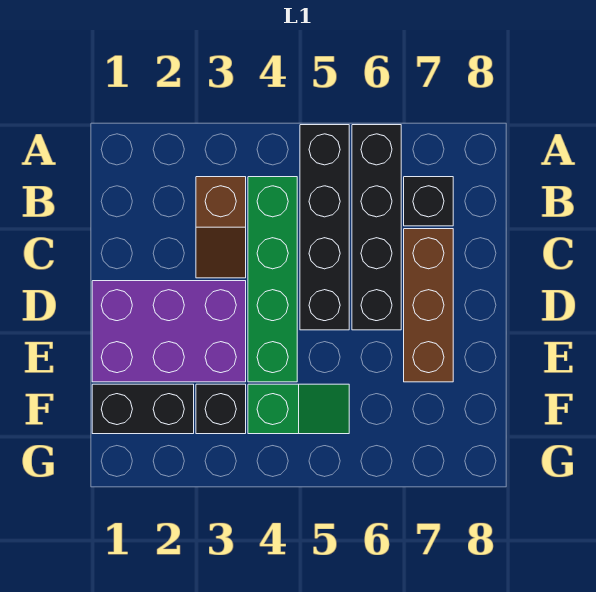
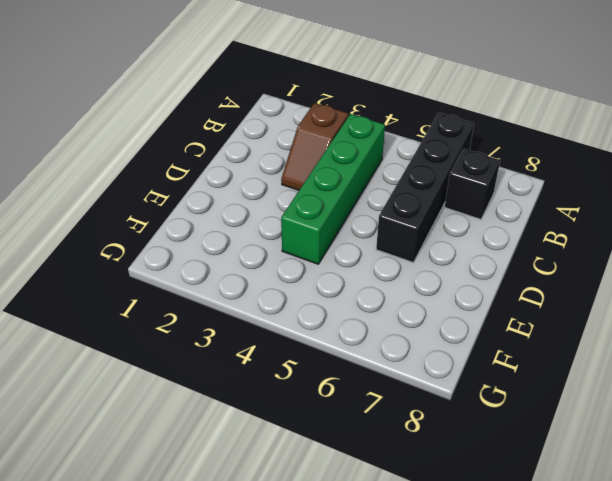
none -> black brick A5:D5 level 1
none -> brown brick C7:E7 level 1

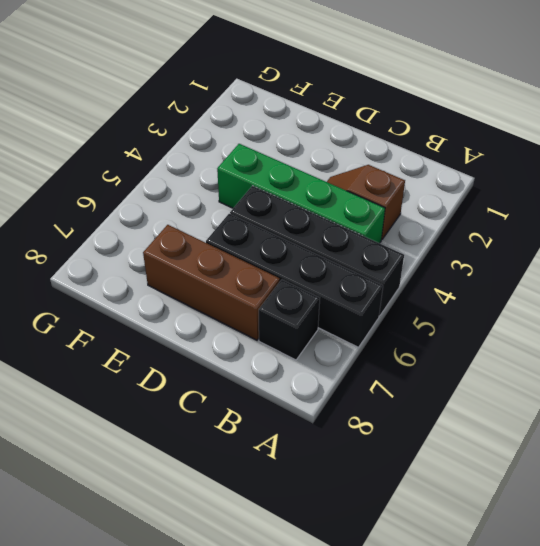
none -> purple brick D1:E3 level 1
none -> black brick F1:F2 level 1

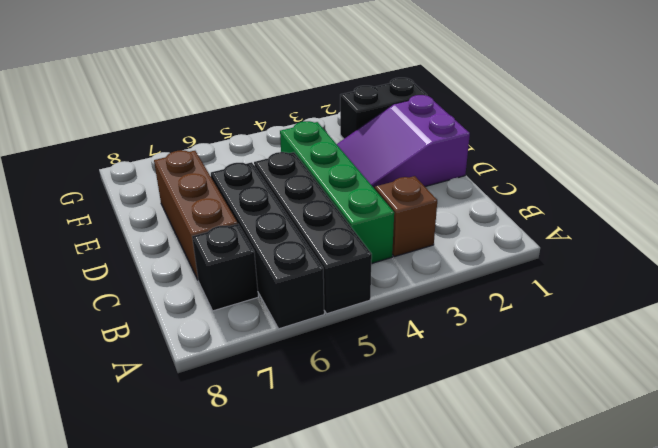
purple slope D1:E3 level 1 top 1 -> purple brick D1:E3 level 1
none -> black brick F3 level 1
none -> green slope F4:F5 level 1 top 4

